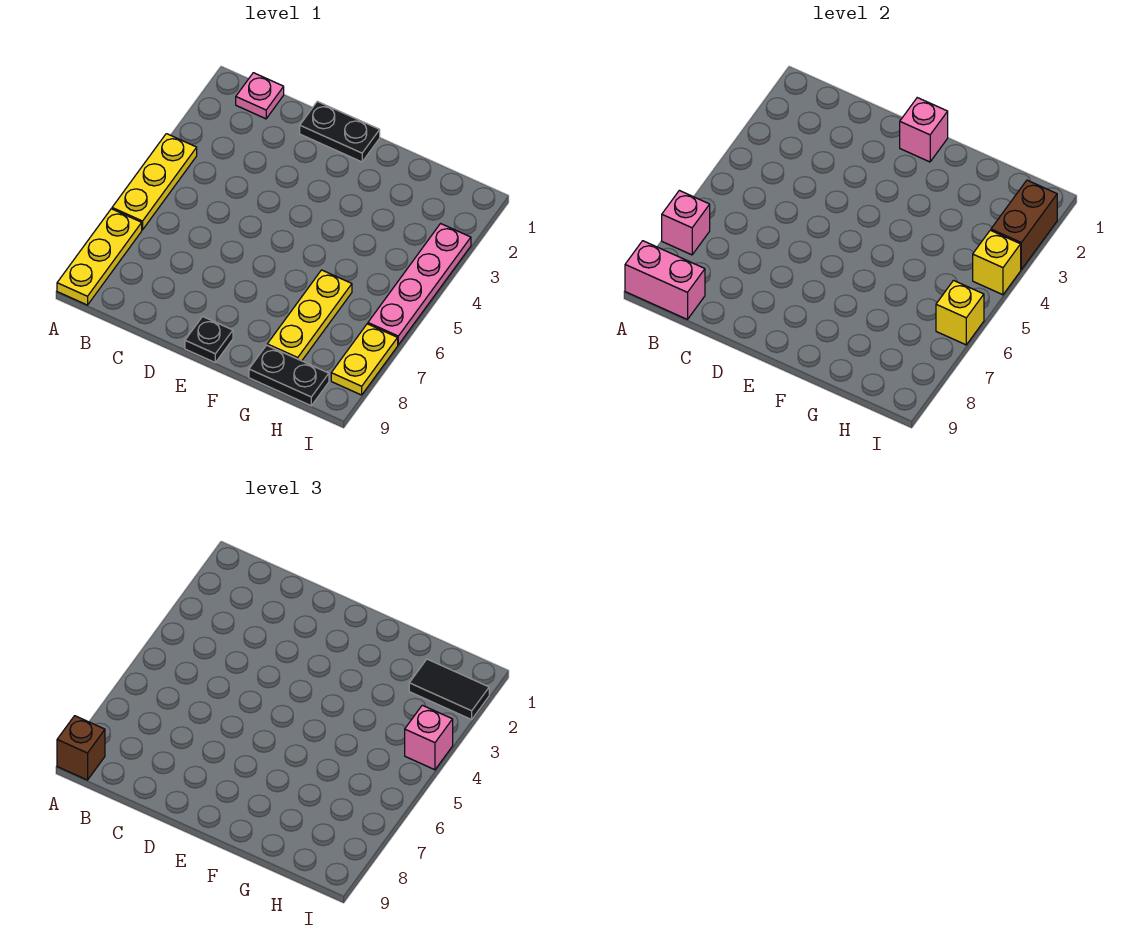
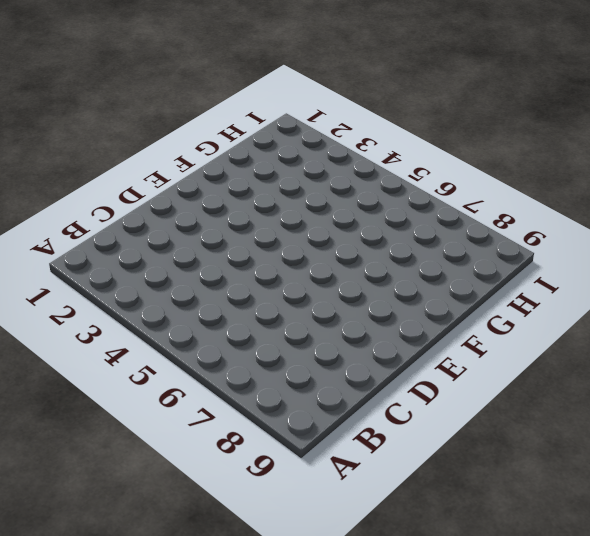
none -> yellow plate A4:A6 level 1
none -> yellow plate A7:A9 level 1
none -> pink plate B1 level 1

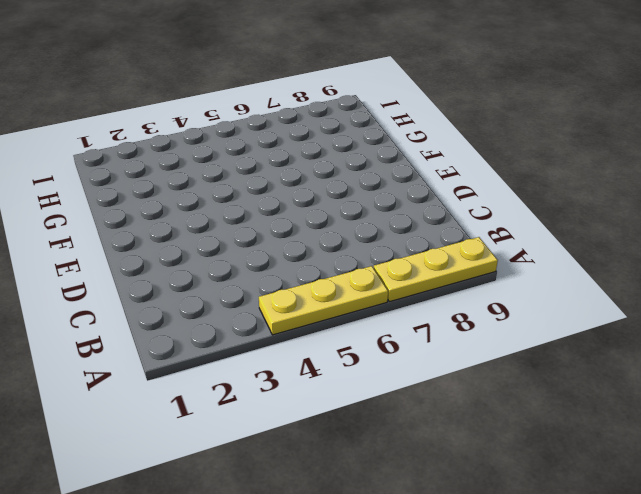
none -> pink plate B1 level 1
none -> black plate D1:E1 level 1
none -> black plate E9 level 1

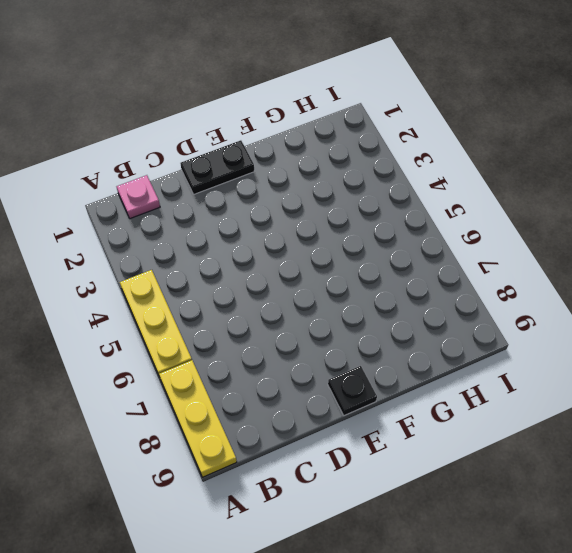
none -> yellow plate G6:G8 level 1
none -> black plate G9:H9 level 1
none -> pink plate I3:I6 level 1

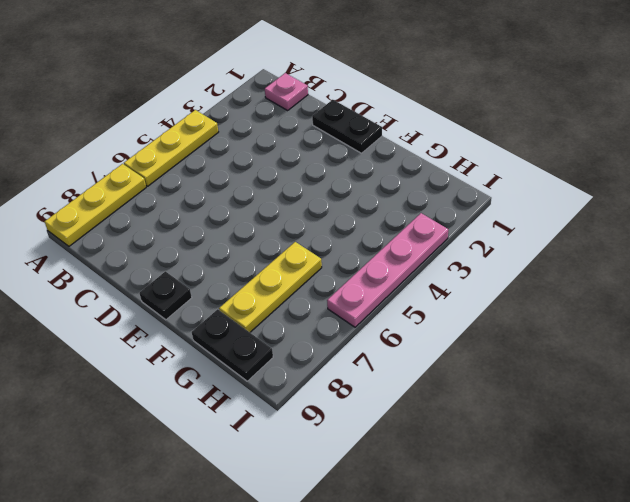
none -> yellow plate I7:I8 level 1
none -> pink brick A7 level 2
none -> pink brick A9:B9 level 2

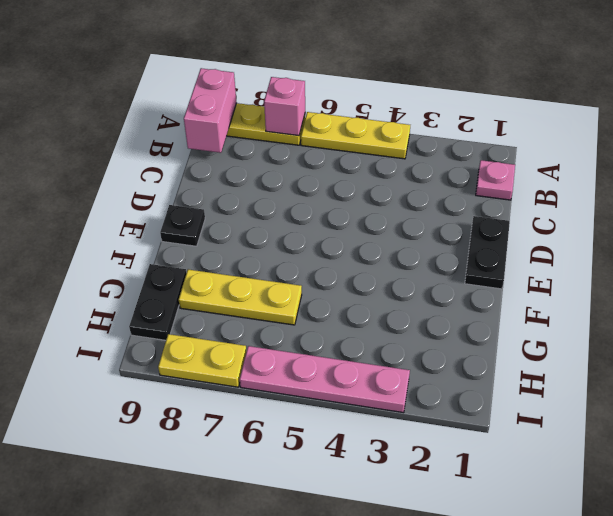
none -> pink brick E1 level 2
none -> brown brick I2:I3 level 2
none -> yellow brick I4 level 2

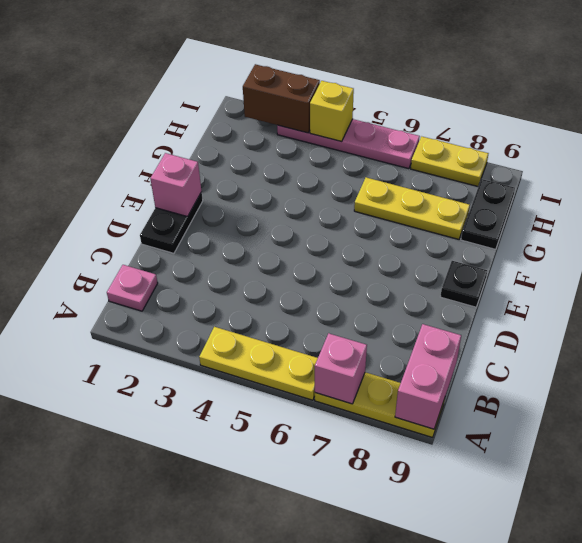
none -> yellow brick I6 level 2
none -> brown brick A9 level 3
none -> black tile H2:I2 level 3

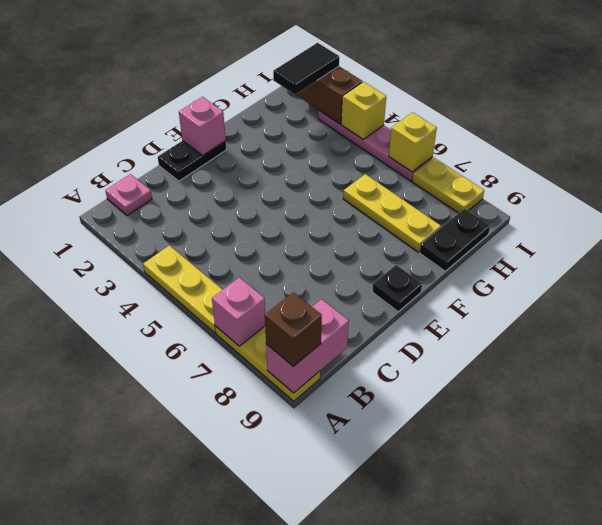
none -> pink brick I4 level 3

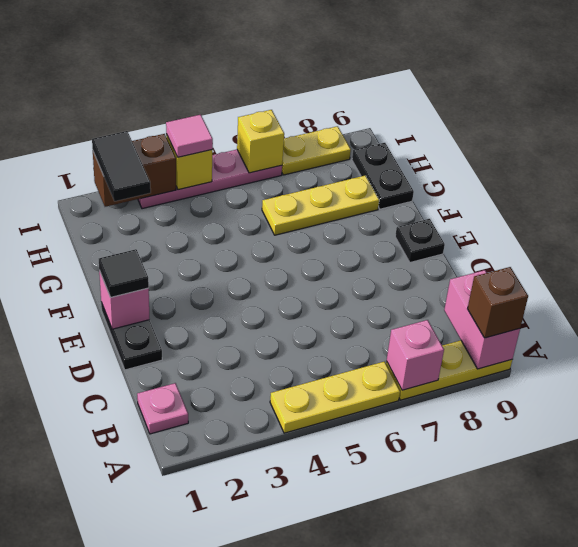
black tile E1 level 3 -> none
pink tile I4 level 3 -> pink brick I4 level 3

